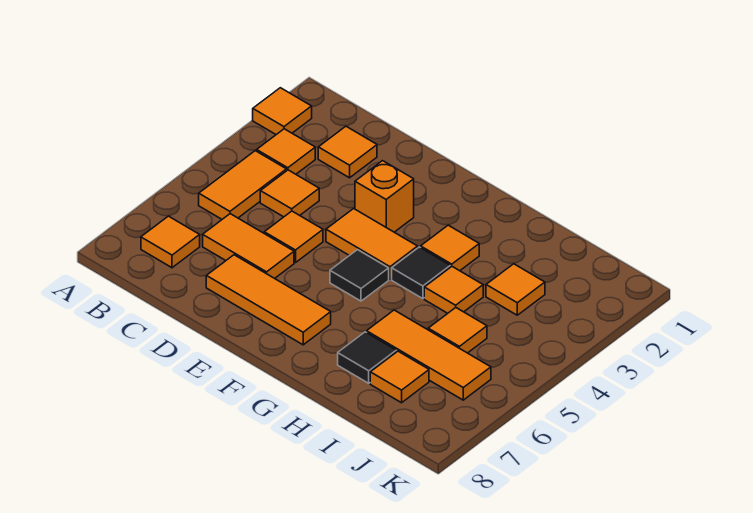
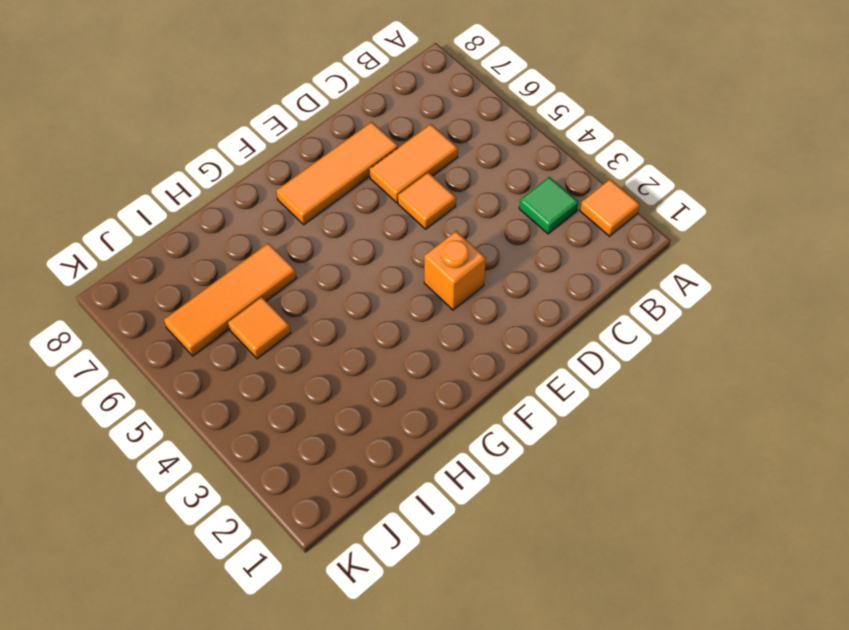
green tile B3 level 1 -> orange tile B3 level 1
none -> orange tile B4:B5 level 1
none -> orange tile B7 level 1
none -> orange tile C2 level 1

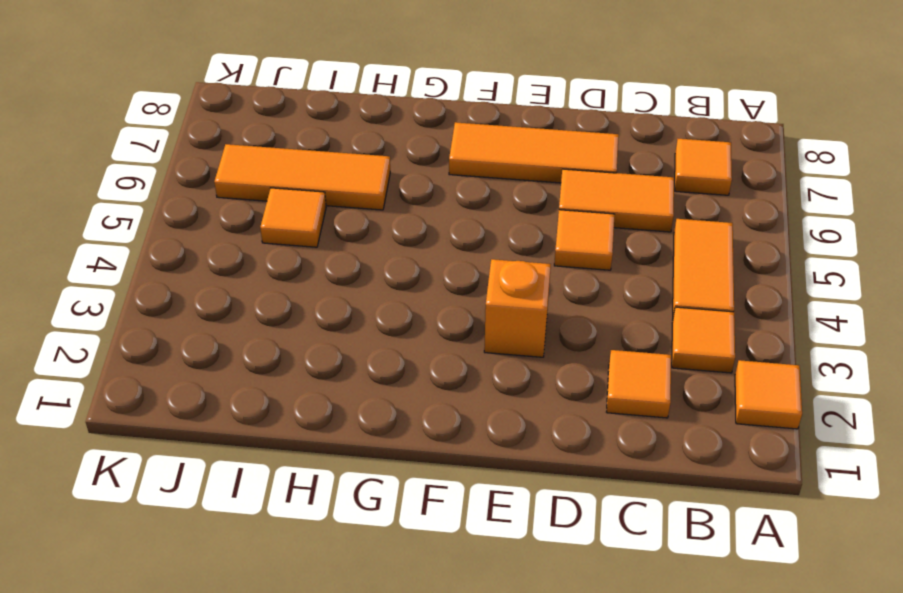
none -> orange tile C4 level 1
none -> orange tile E4:F4 level 1
none -> black tile F5 level 1

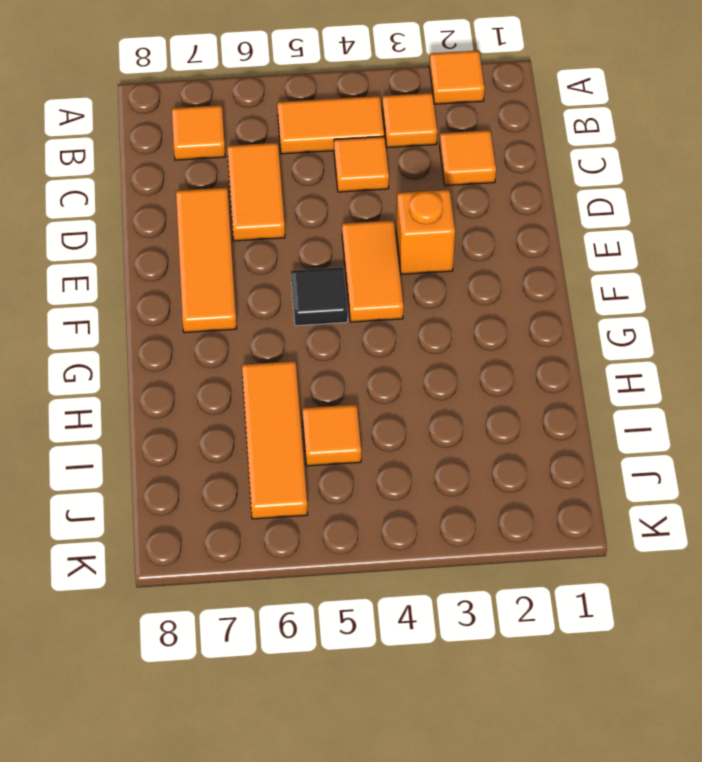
none -> orange tile D5 level 1
none -> orange tile G3 level 1
none -> black tile G4 level 1

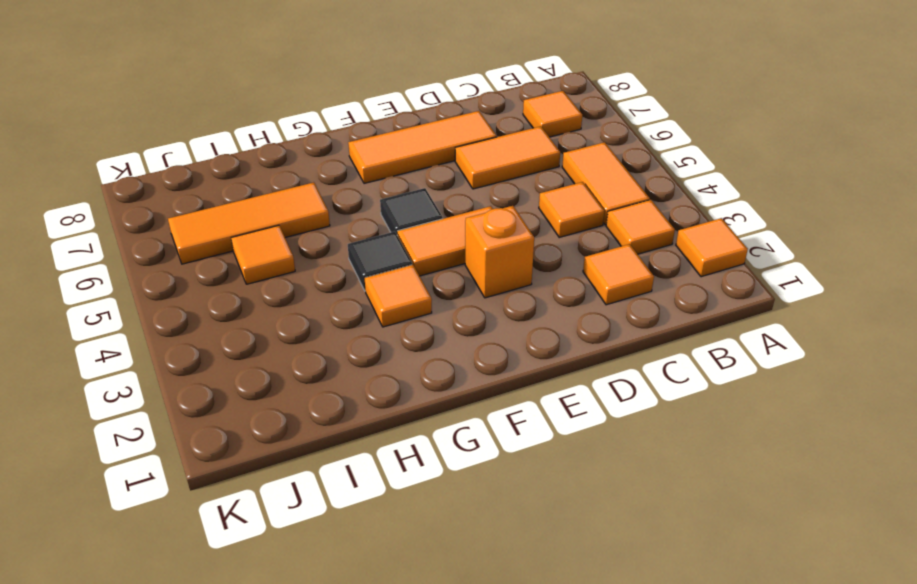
none -> orange tile D5 level 1
none -> orange tile H4 level 1
none -> black tile H7 level 1

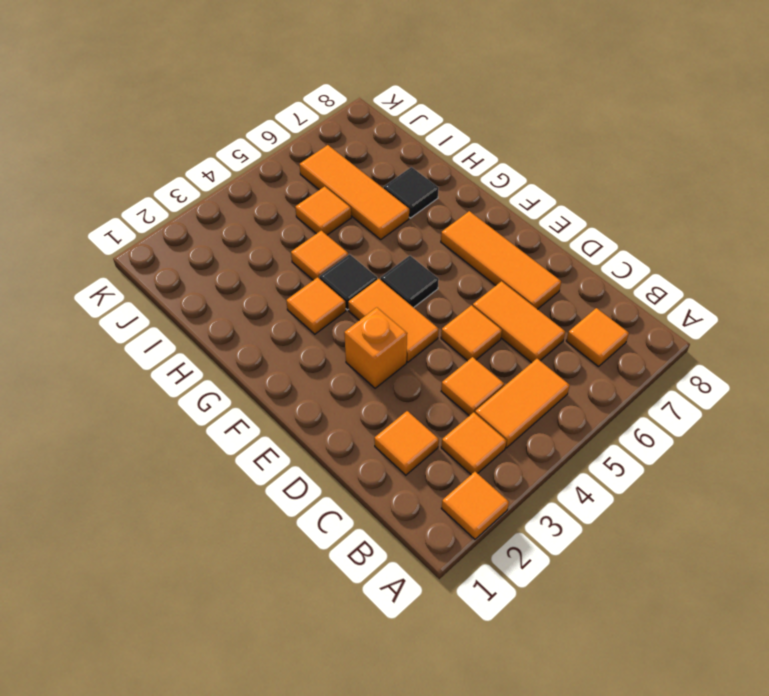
none -> orange tile I3 level 1
none -> orange tile I7 level 1

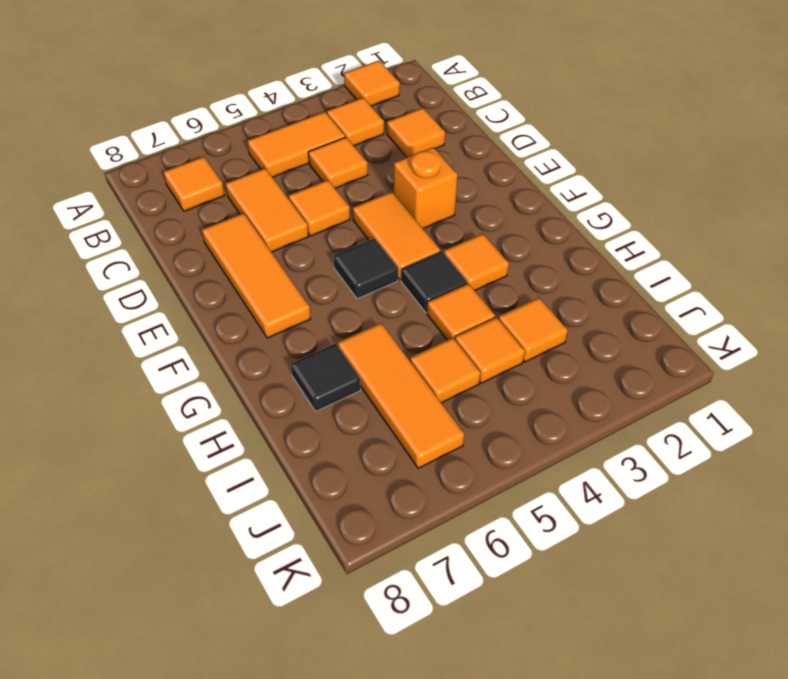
orange tile I4 level 1 -> orange tile I7 level 1

